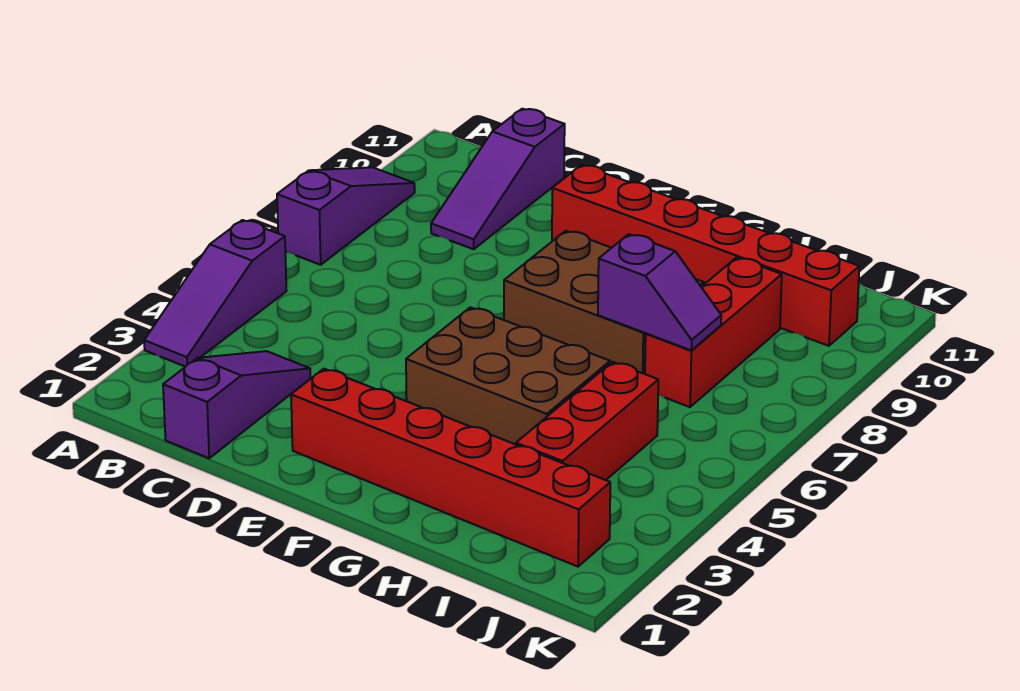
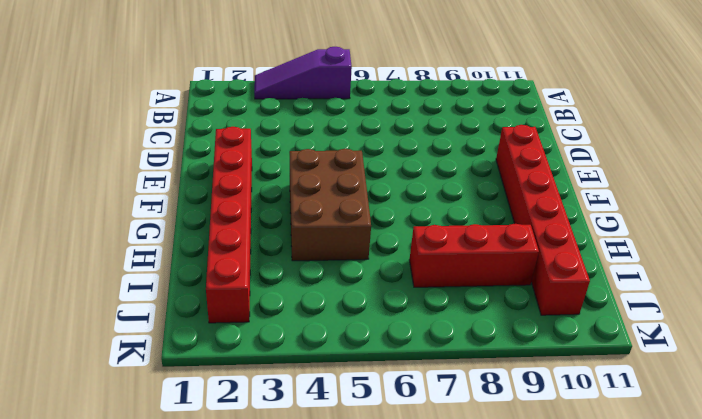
none -> purple slope A7:A9 level 1 top 7
none -> purple slope C1:C3 level 1 top 1

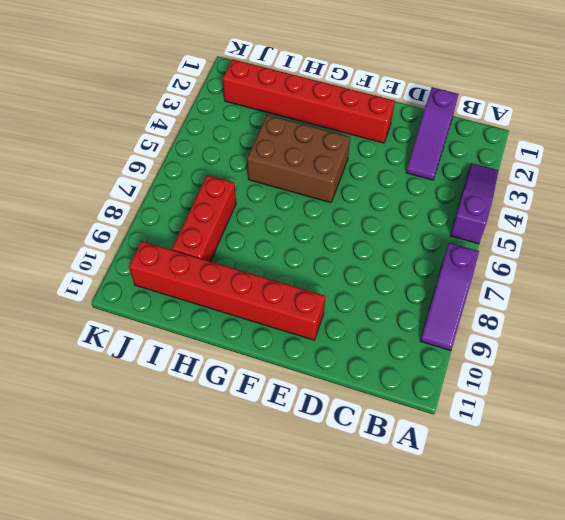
none -> purple slope C9:C11 level 1 top 11
none -> brown brick F7:H8 level 1

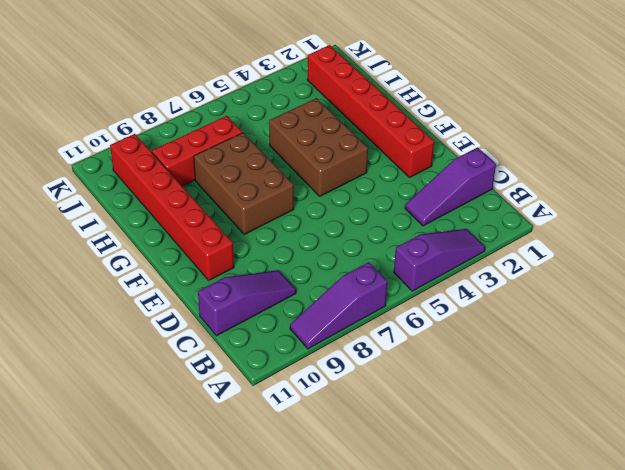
none -> red brick I3:I5 level 1
none -> purple slope H7:I7 level 2 top H

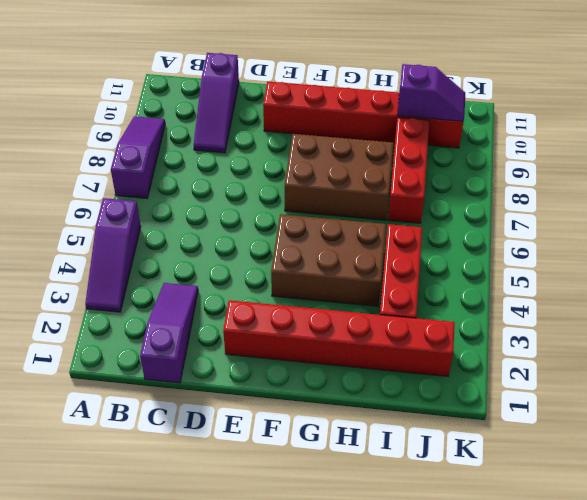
purple slope I10:J10 level 2 top I -> purple slope H7:I7 level 2 top H

